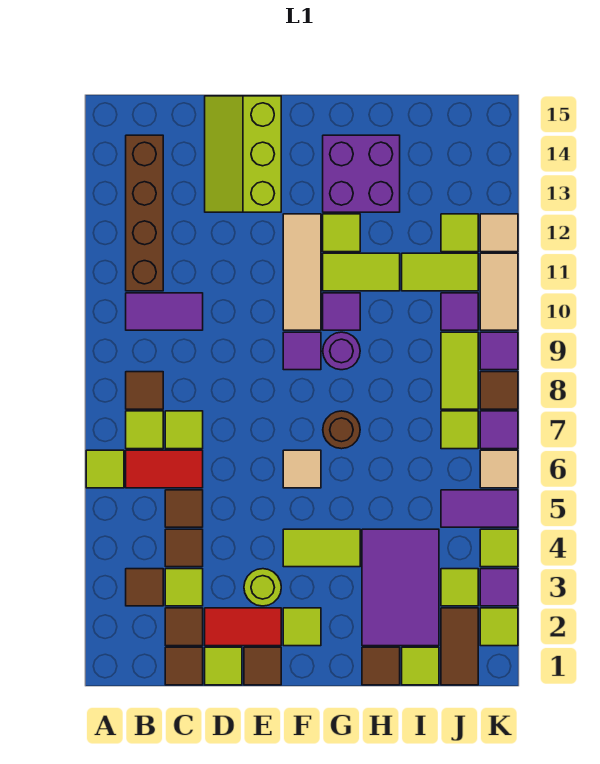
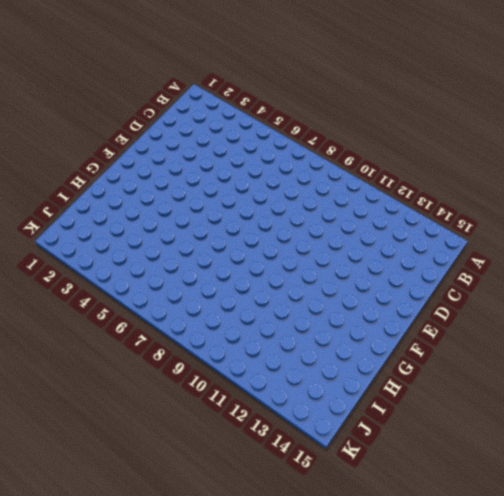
none -> lime tile A6 level 1
none -> brown tile B3 level 1
none -> red tile B6:C6 level 1
none -> lime tile B7 level 1

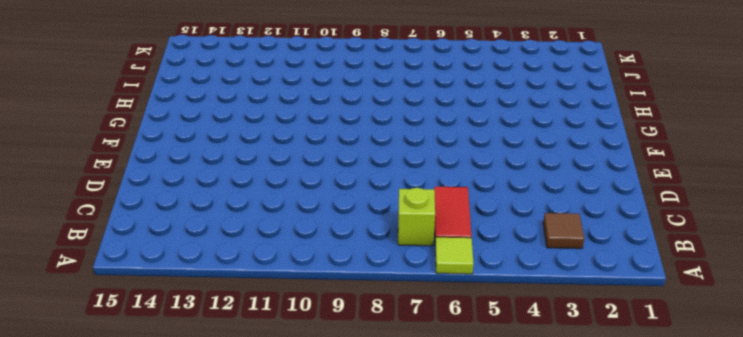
lime brick B7 level 1 -> lime tile B7 level 1
none -> brown tile B8 level 1
none -> purple tile B10:C10 level 1
none -> brown brick B11:B14 level 1
none -> brown tile C1 level 1

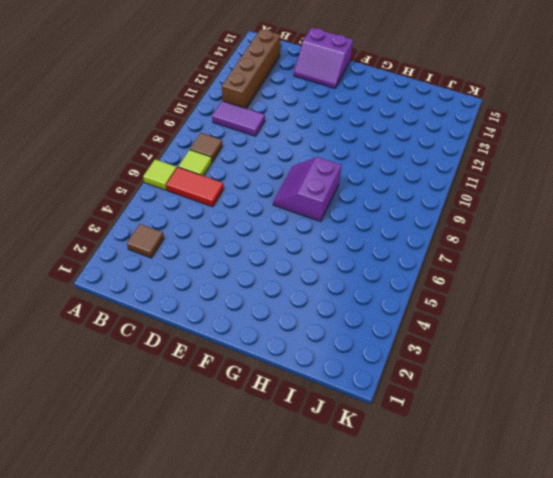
purple slope D14:E15 level 1 top 15 -> lime slope D13:E15 level 1 top E
purple slope F7:G8 level 1 top G -> brown round brick G7 level 1
none -> brown tile C1 level 1
none -> brown tile C2 level 1
none -> lime tile C3 level 1
none -> brown tile C4 level 1

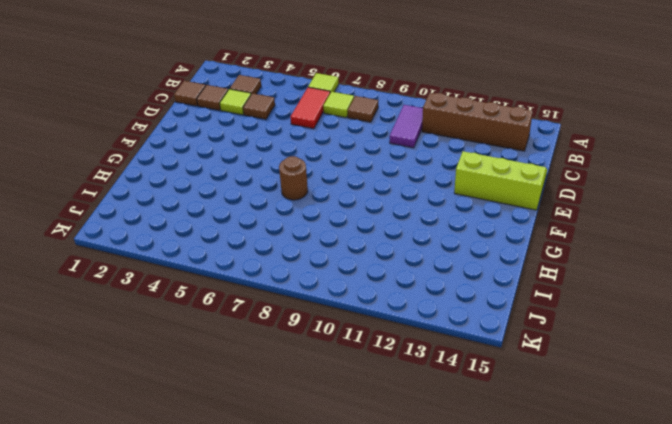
none -> brown tile C5 level 1
none -> lime tile C7 level 1
none -> lime tile D1 level 1
none -> red tile D2:E2 level 1

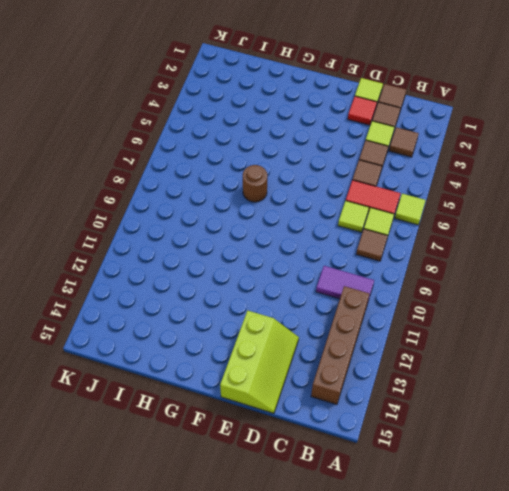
red tile D2 level 1 -> red tile D2:E2 level 1
none -> brown tile E1 level 1
none -> lime round brick E3 level 1
none -> lime tile F2 level 1
none -> lime tile F4:G4 level 1

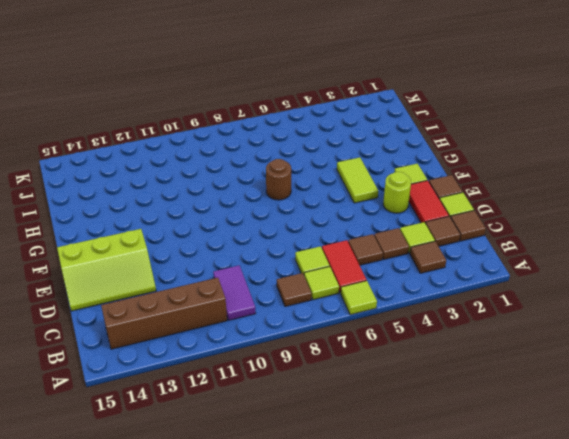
none -> tan tile F6 level 1
none -> purple tile F9 level 1
none -> tan tile F10:F12 level 1
none -> purple round brick G9 level 1

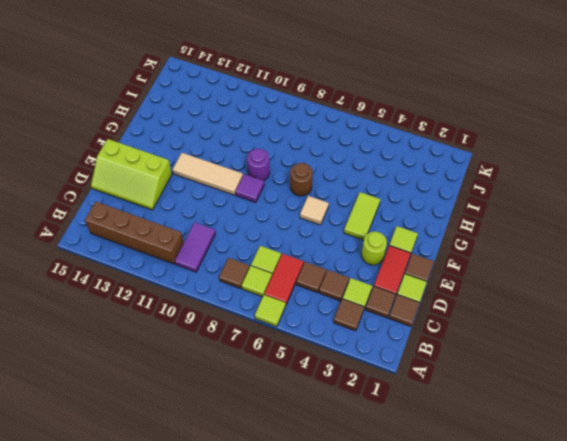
none -> purple tile G10 level 1
none -> lime tile G11:H11 level 1
none -> lime tile G12 level 1
none -> purple brick G13:H14 level 1

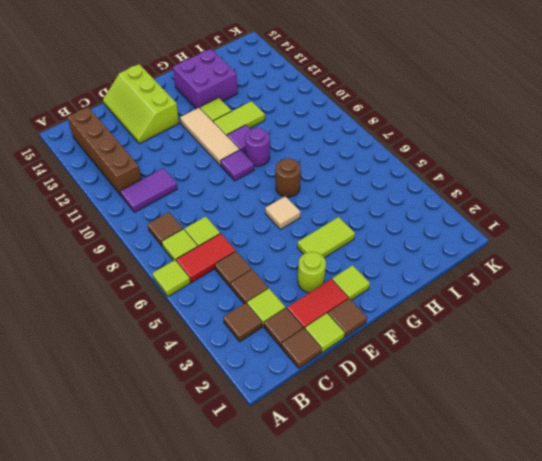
none -> brown tile H1 level 1
none -> purple tile H2:I4 level 1
none -> lime tile I1 level 1
none -> lime tile I11:J11 level 1

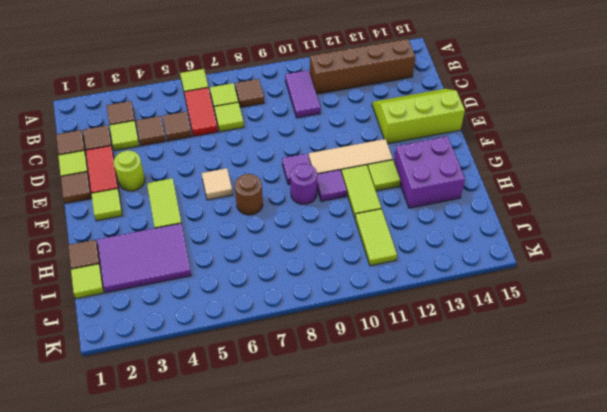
none -> brown tile J1:J2 level 1
none -> lime tile J3 level 1
none -> purple tile J5:K5 level 1
none -> lime tile J7 level 1

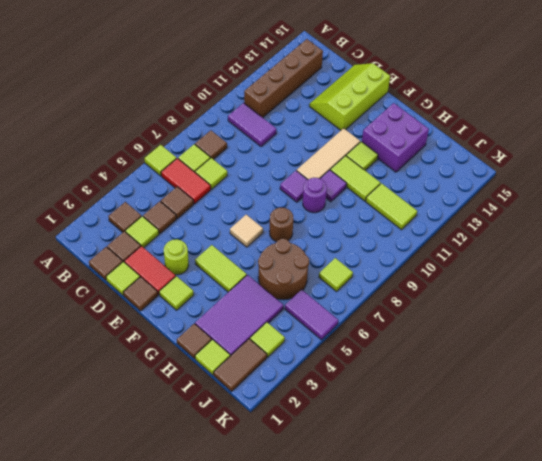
brown round brick H5:I6 level 1 -> none
none -> lime tile J8:J9 level 1
none -> purple tile J10 level 1
none -> lime tile J12 level 1
none -> lime tile K2 level 1

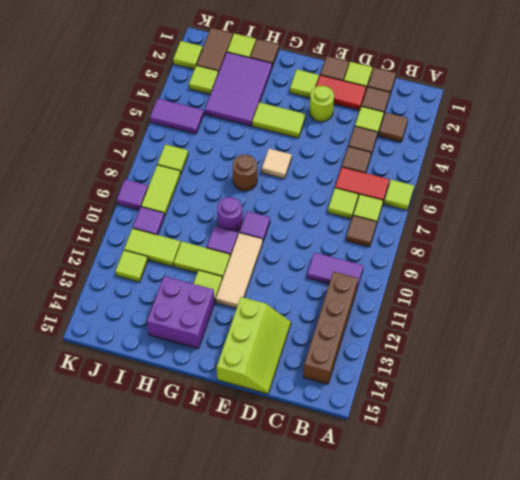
none -> purple tile K3 level 1
none -> lime tile K4 level 1
none -> tan tile K6 level 1
none -> purple tile K7 level 1

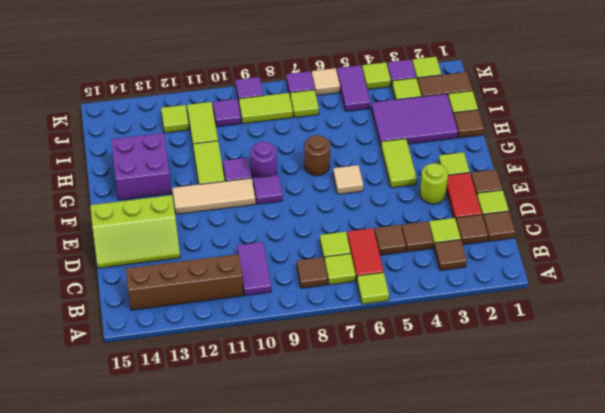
none -> lime tile G12 level 1
none -> brown tile K8 level 1
none -> tan tile K10:K11 level 1
none -> tan tile K12 level 1

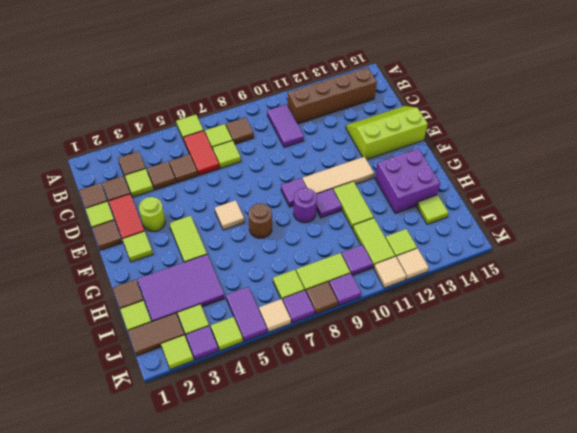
lime tile I14 level 1 -> lime tile G12 level 1
tan tile K11 level 1 -> tan tile K10:K11 level 1

